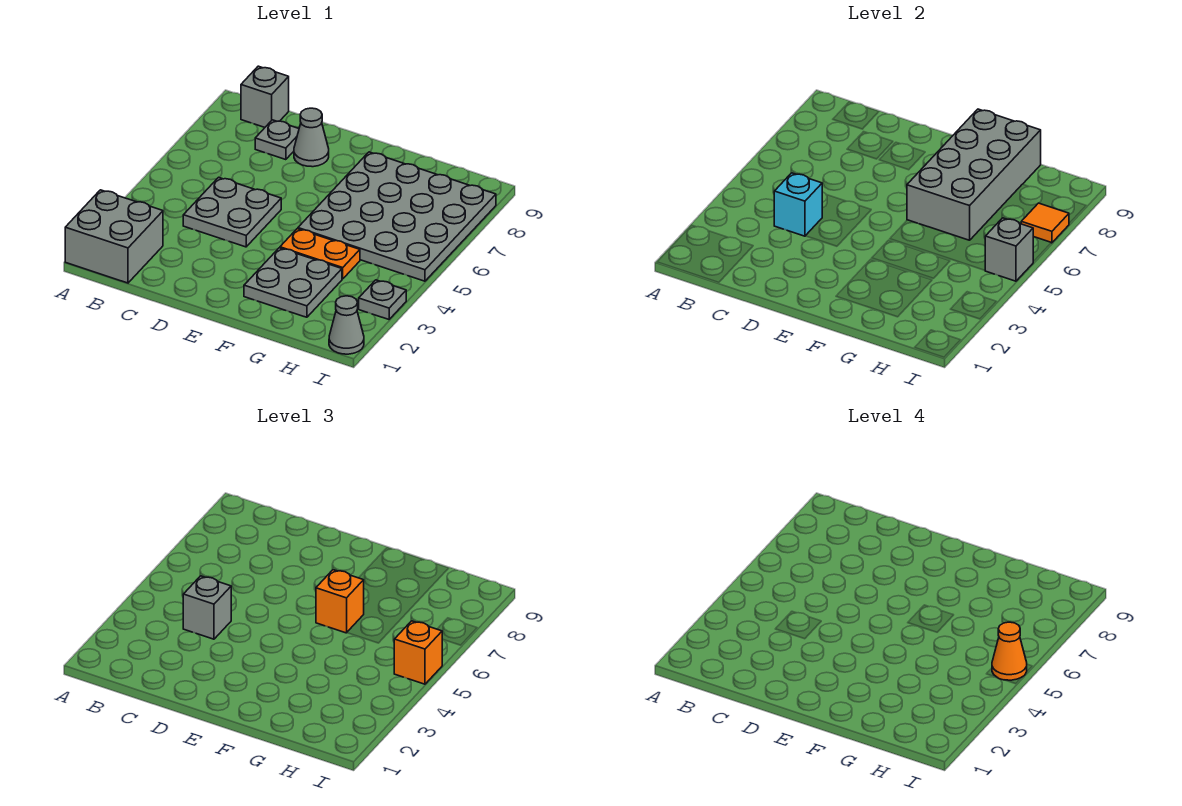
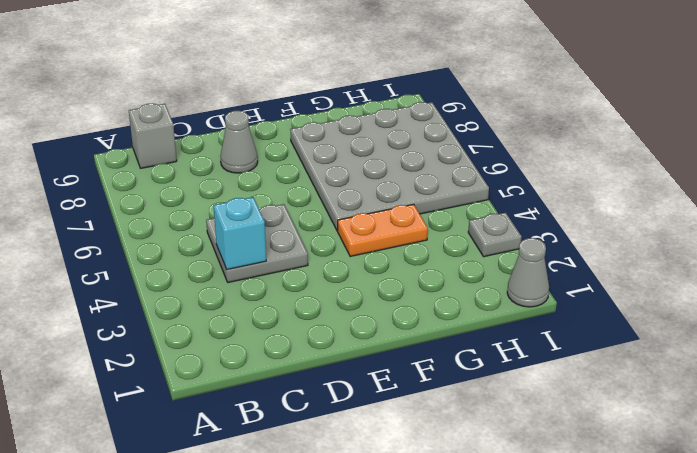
none -> grey brick A1:B2 level 1
none -> grey plate C8 level 1
none -> grey plate F2:G3 level 1

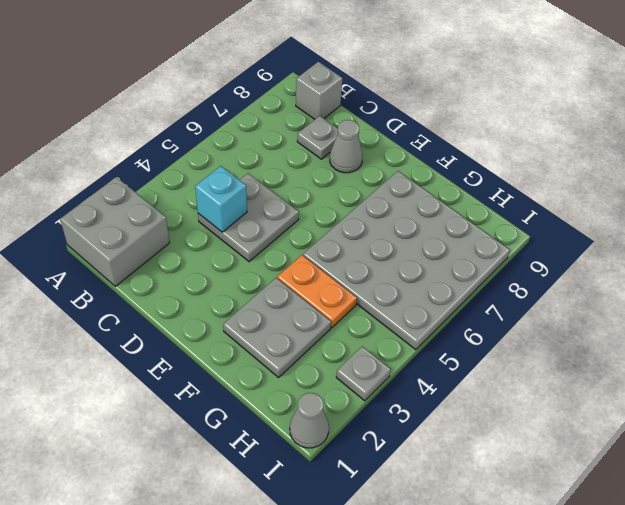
none -> grey brick F6:G9 level 2
none -> grey brick I5 level 2
none -> orange tile I7 level 2

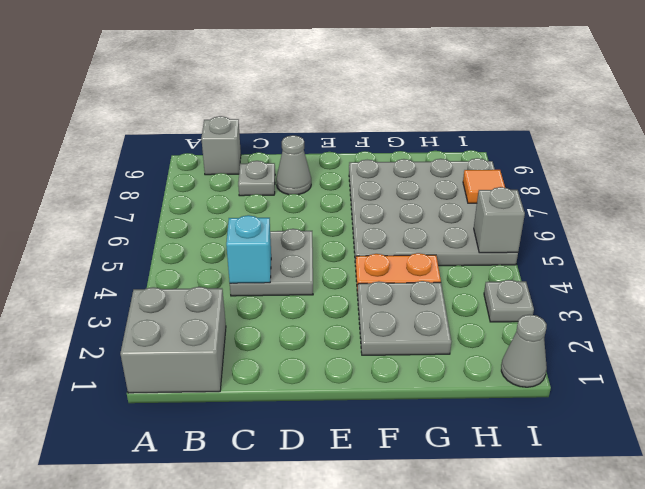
none -> grey brick F6:G9 level 2
none -> grey brick C4 level 3
none -> orange brick F6 level 3

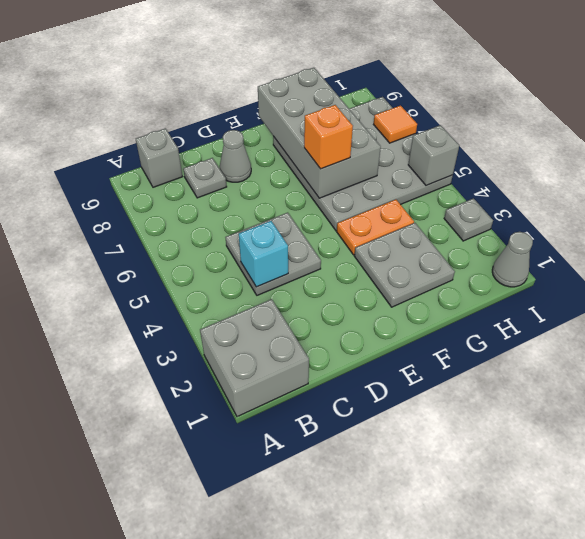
none -> grey brick C4 level 3
none -> orange brick I5 level 3
none -> orange cone I5 level 4

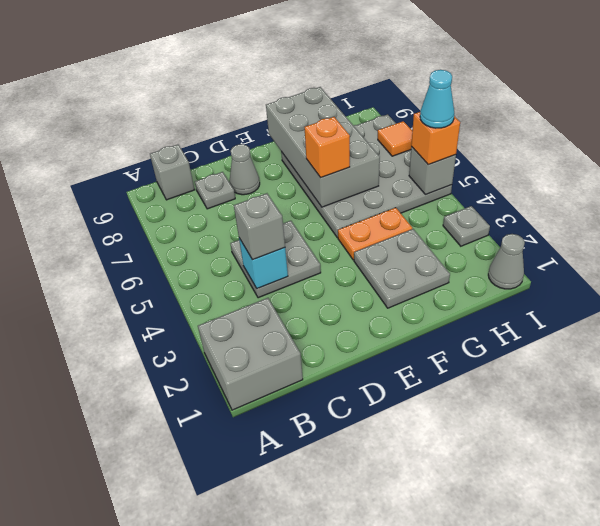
cyan cone I5 level 4 -> orange cone I5 level 4

